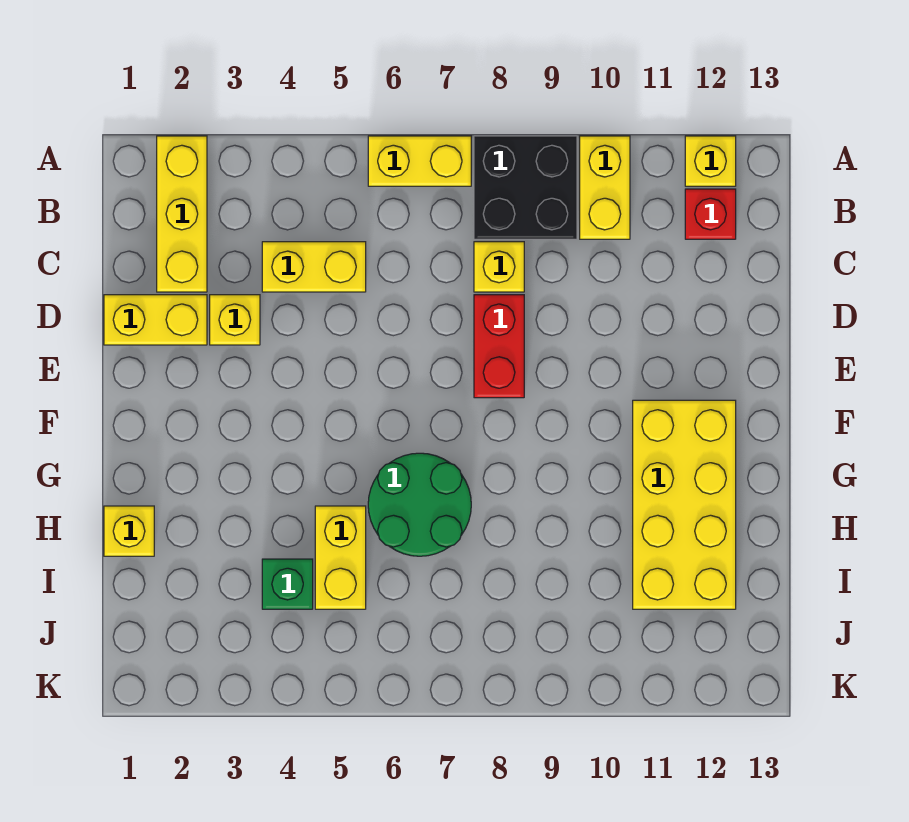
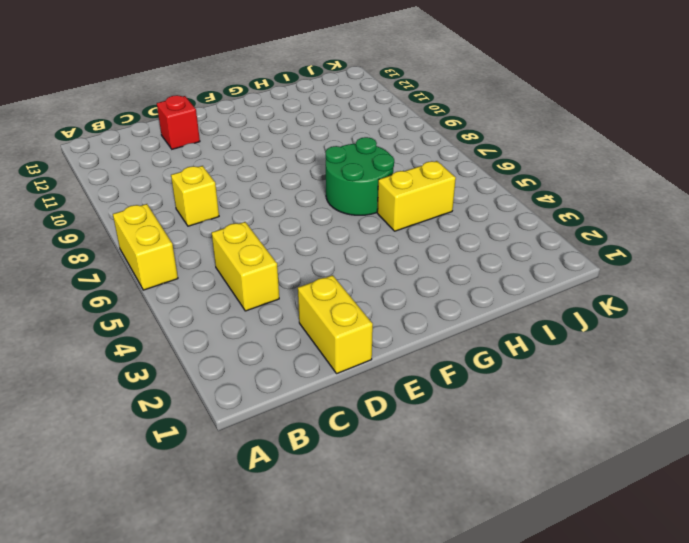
red brick D12 level 1 -> red brick B12 level 1
none -> yellow brick A2:C2 level 1
none -> black brick A8:B9 level 1
none -> yellow brick A10:B10 level 1

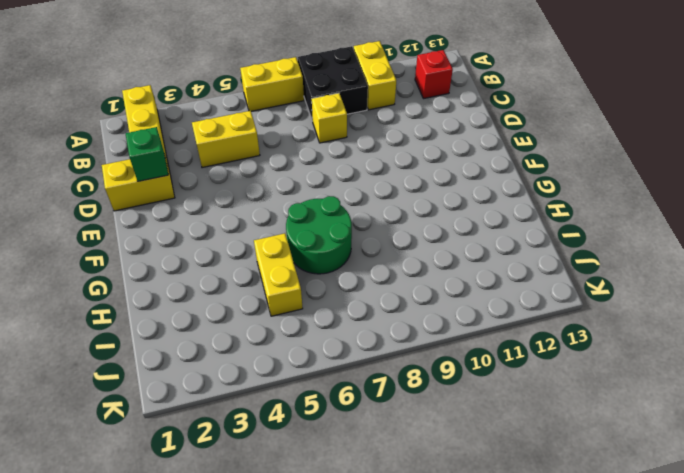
green brick D2 level 2 -> green brick I4 level 1
none -> yellow brick A12 level 1
none -> yellow brick D3 level 1
none -> red brick D8:E8 level 1

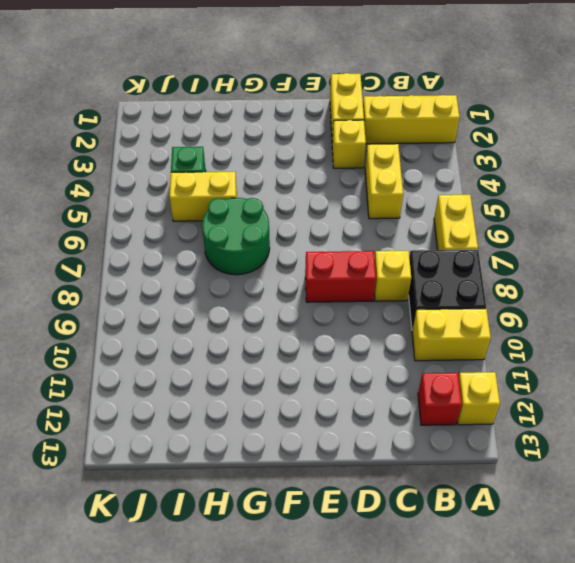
none -> yellow brick F11:I12 level 1
none -> yellow brick H1 level 1

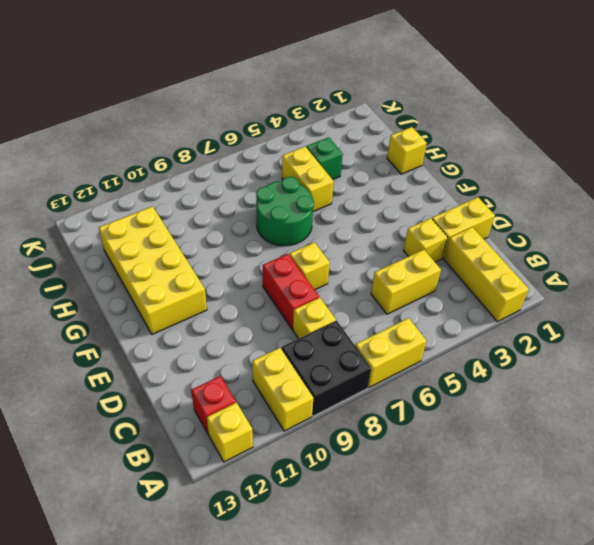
yellow brick E7 level 1 -> none

